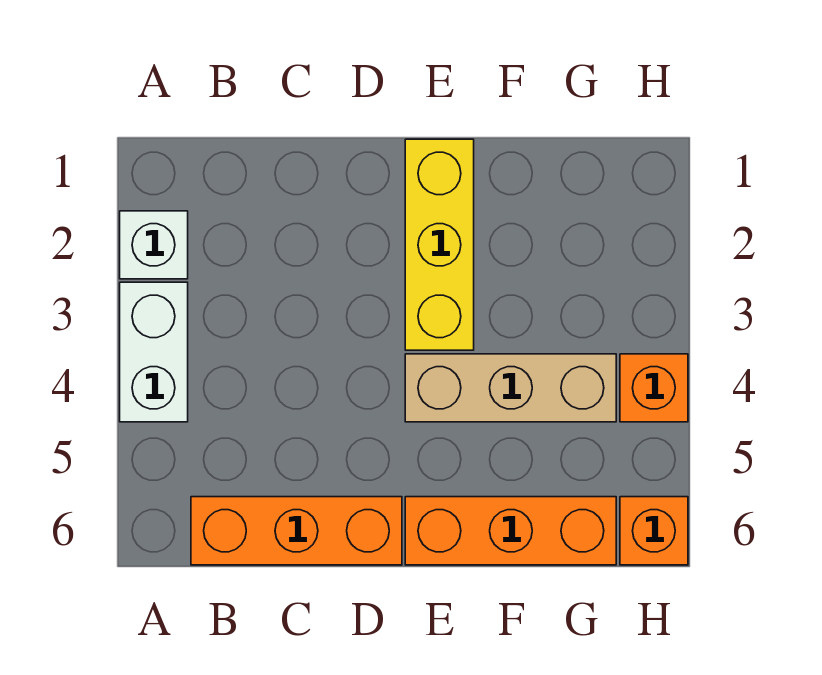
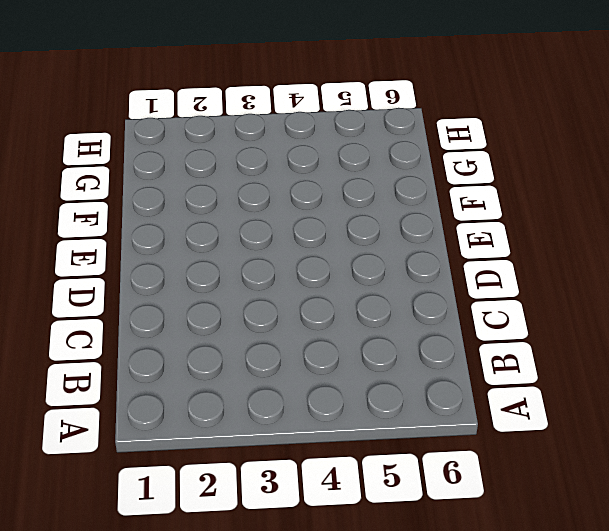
none -> white brick A2 level 1
none -> white brick A3:A4 level 1

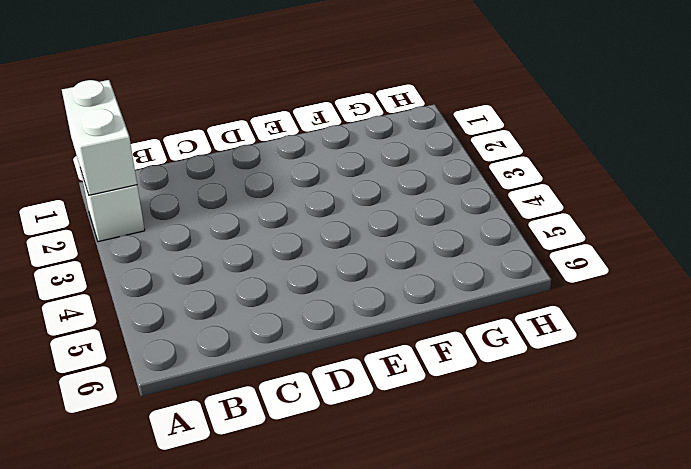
white brick A1:A2 level 2 -> white brick A3:A4 level 1
none -> orange brick B6:D6 level 1
none -> yellow brick E1:E3 level 1

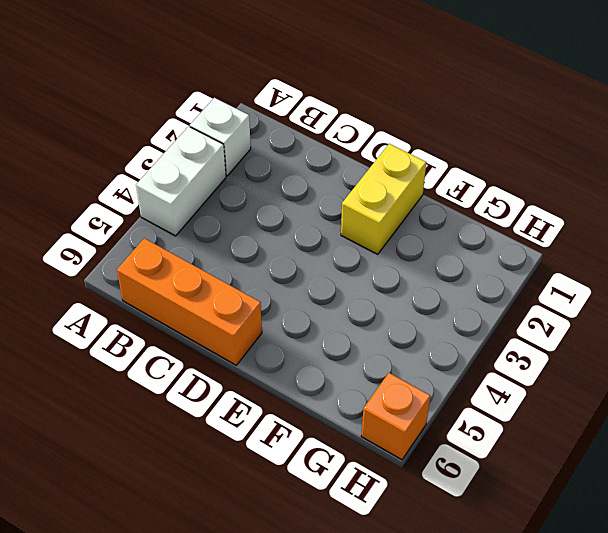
yellow brick E1:E2 level 1 -> yellow brick E1:E3 level 1
none -> tan brick E4:G4 level 1
none -> orange brick E6:G6 level 1

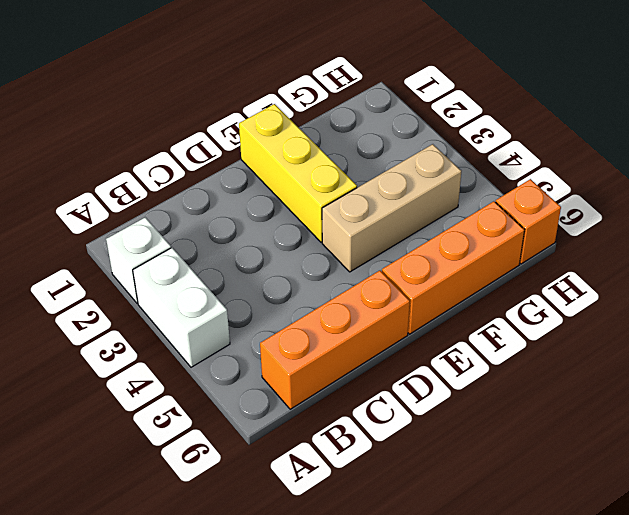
none -> orange brick H4 level 1

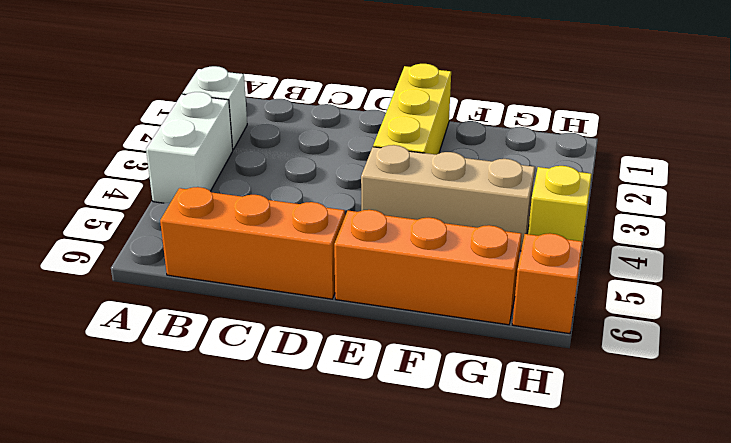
yellow brick H4 level 1 -> orange brick H4 level 1

